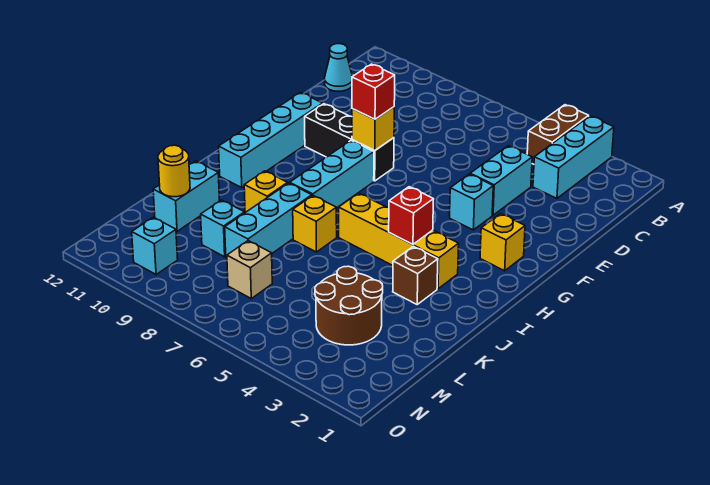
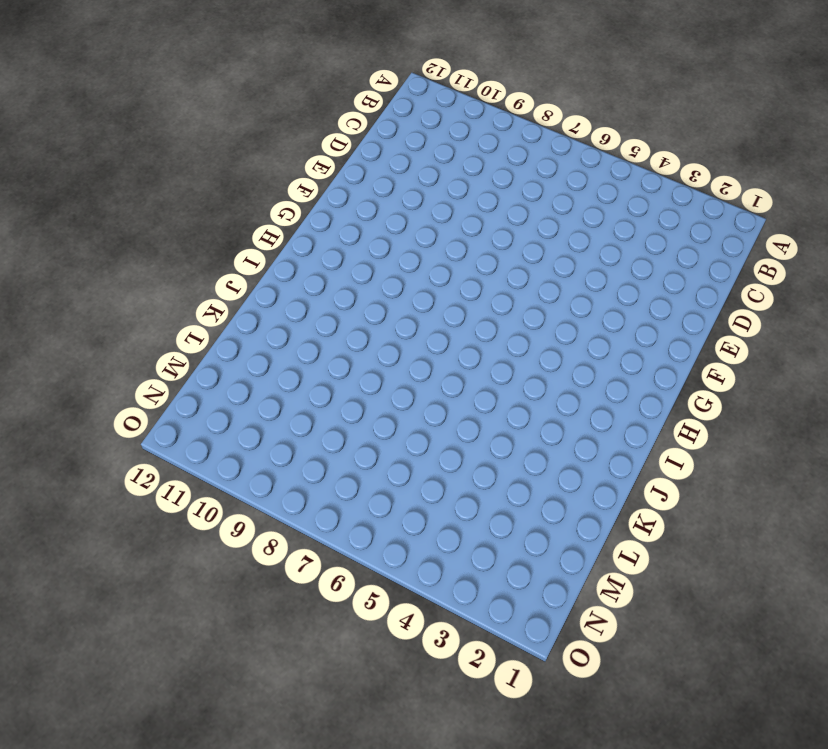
none -> cyan brick A3:C3 level 1
none -> brown brick A4:B4 level 1
none -> cyan cone C12 level 1

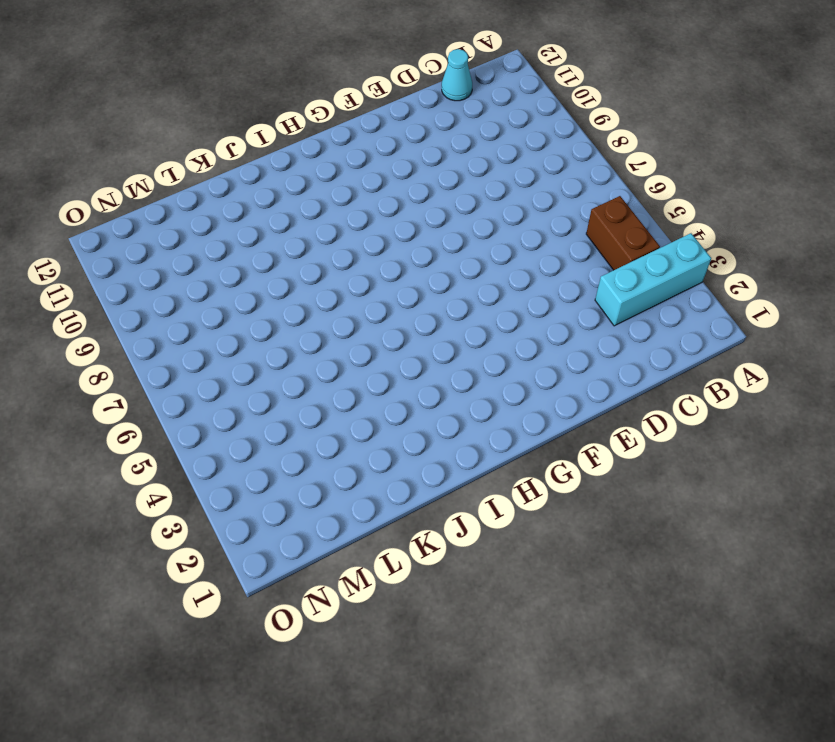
brown brick B4:B5 level 1 -> brown brick A4:B4 level 1
none -> cyan brick D4:E4 level 1
none -> cyan brick F4 level 1
none -> black brick F8:F10 level 1

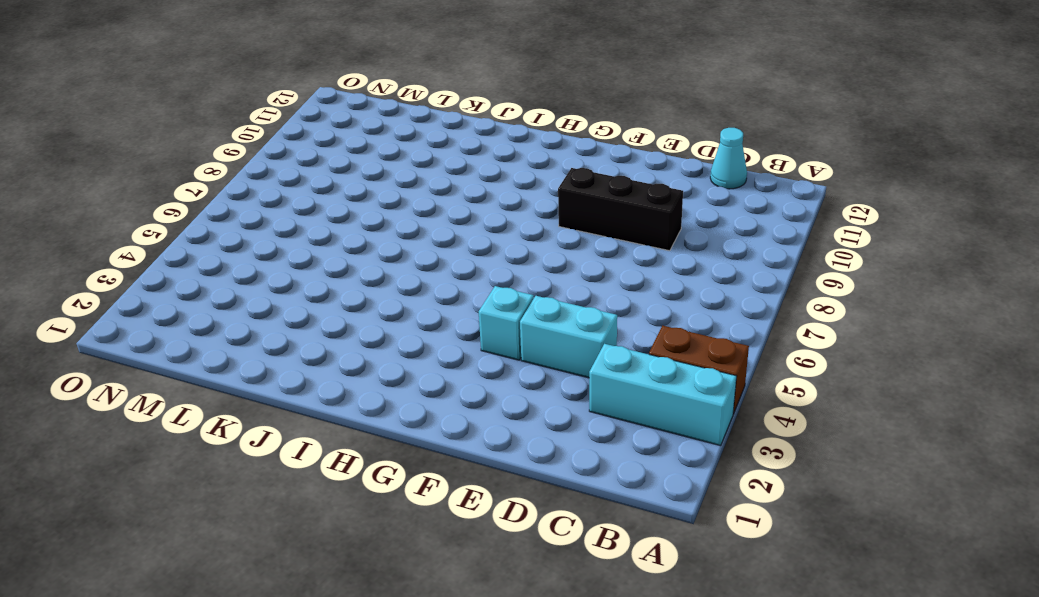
black brick D9:F9 level 1 -> black brick F8:F10 level 1
none -> cyan brick F11:I11 level 1
none -> yellow brick G2 level 1
none -> cyan brick G8:I8 level 1

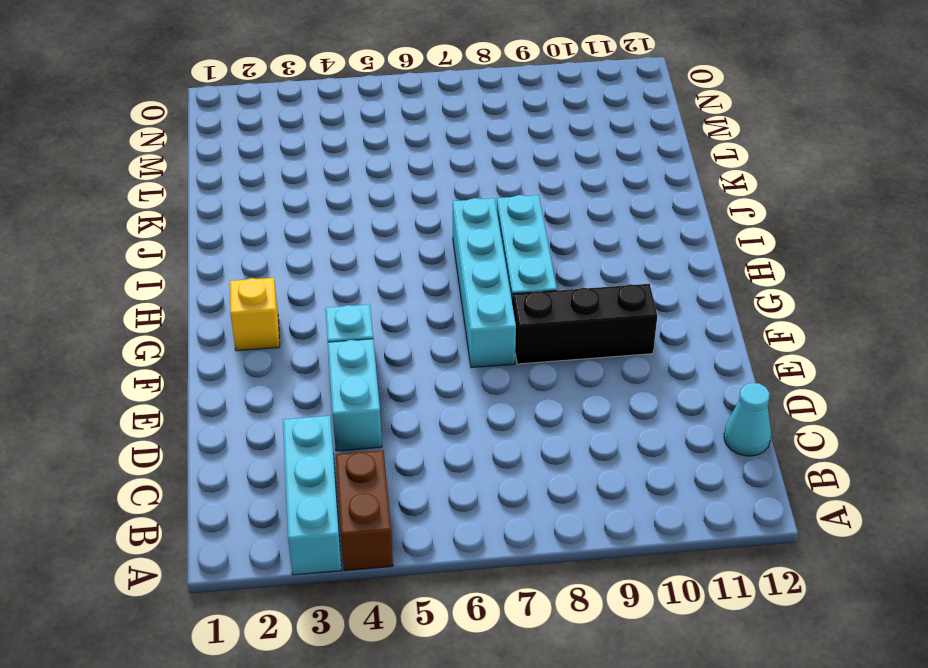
cyan brick F7:I7 level 1 -> cyan brick F11:I11 level 1
none -> yellow brick I3:I6 level 1
none -> brown brick J3 level 1
none -> yellow brick J7 level 1

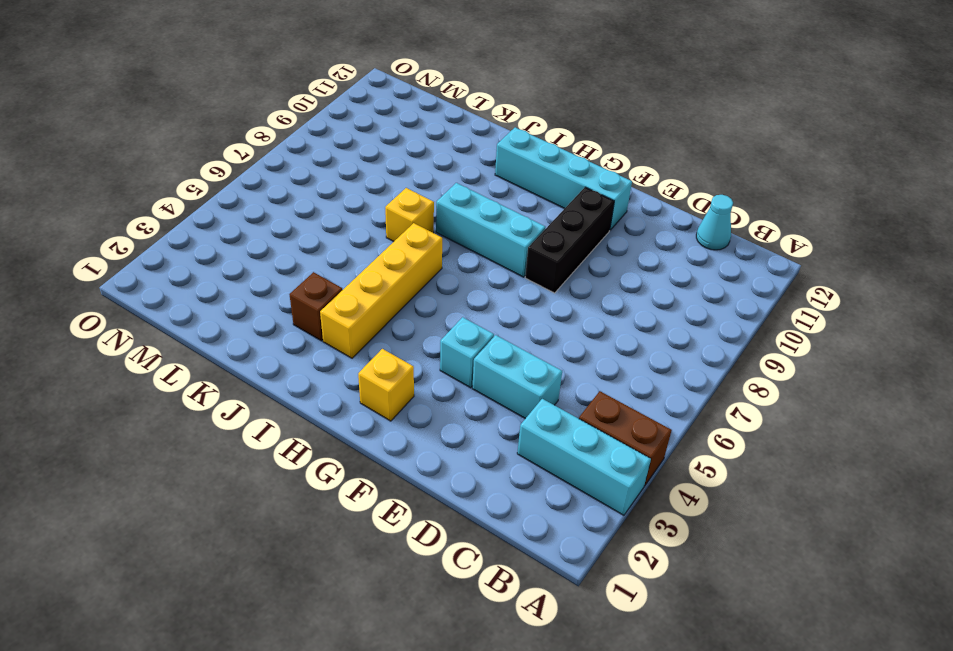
none -> cyan brick J8:L8 level 1
none -> yellow brick J9 level 1
none -> cyan brick K11:L11 level 1

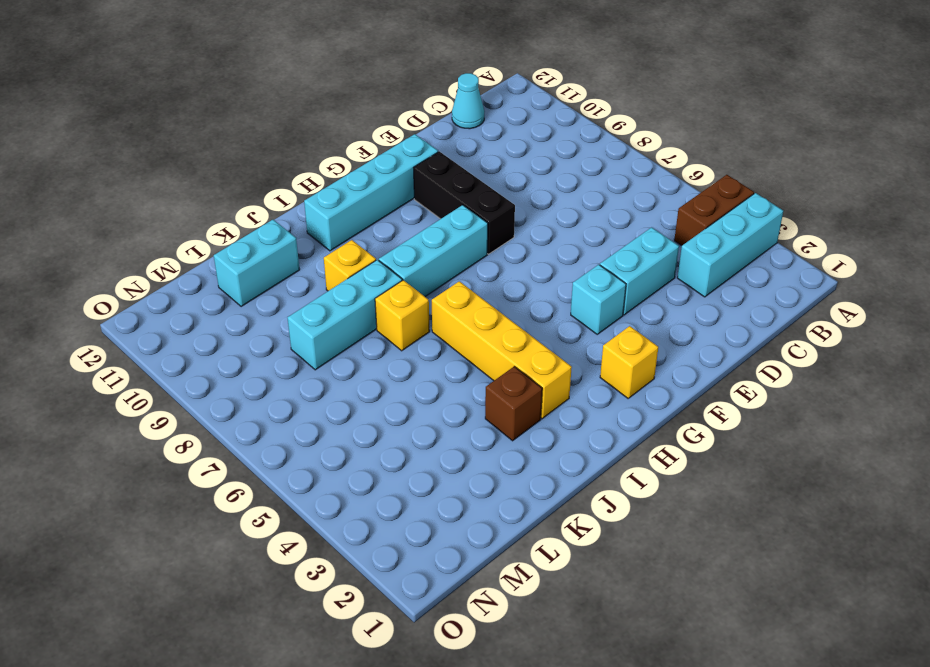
none -> brown round brick L3:M4 level 1
none -> cyan brick L9 level 1
none -> tan brick M7 level 1

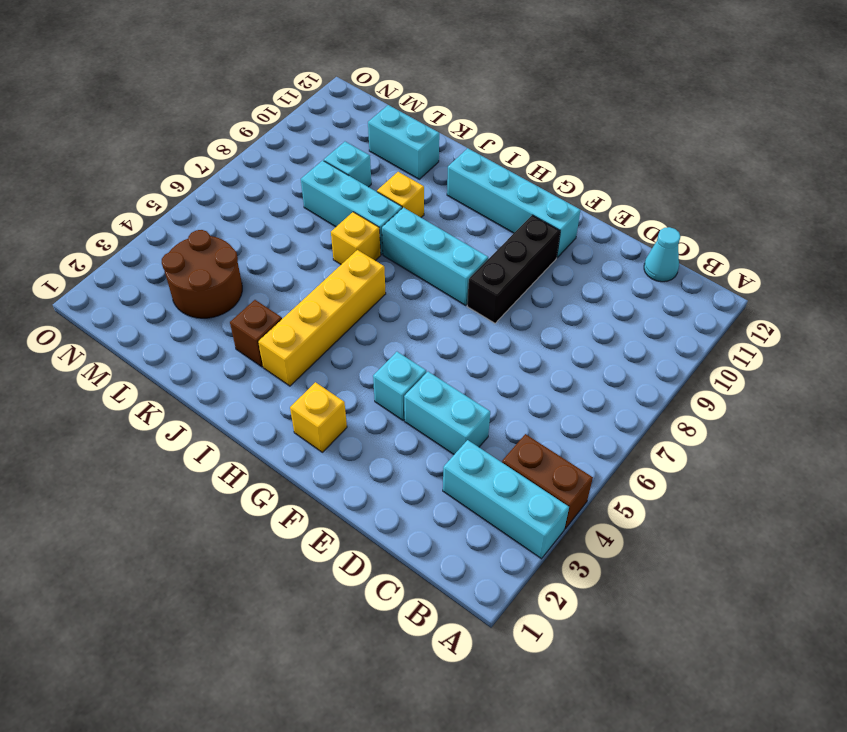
none -> tan brick M7 level 1
none -> cyan brick N10 level 1
none -> yellow brick F8 level 2

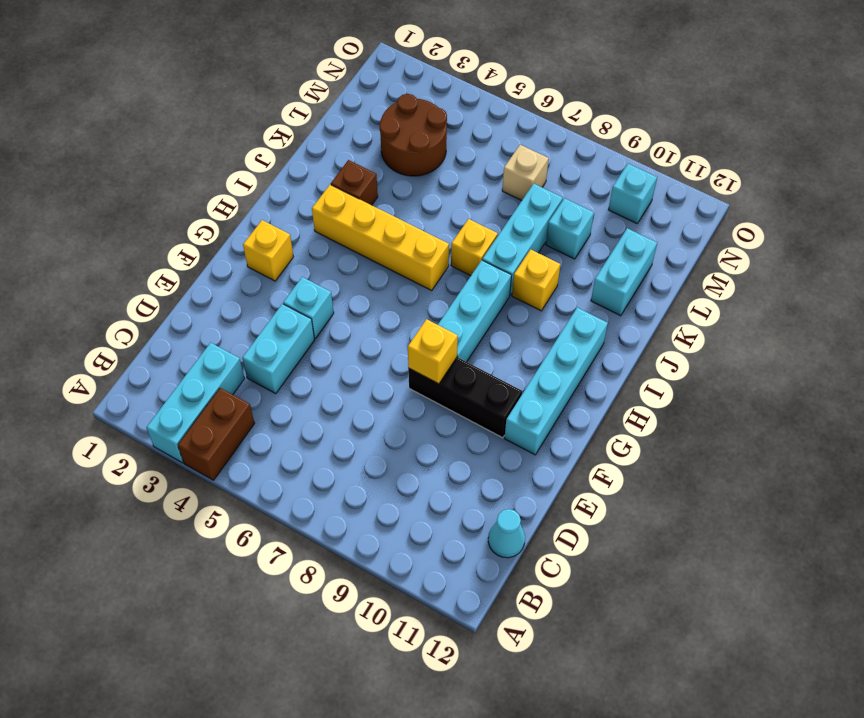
none -> red brick I4 level 2
none -> yellow round brick L11 level 2
none -> red brick F8 level 3

